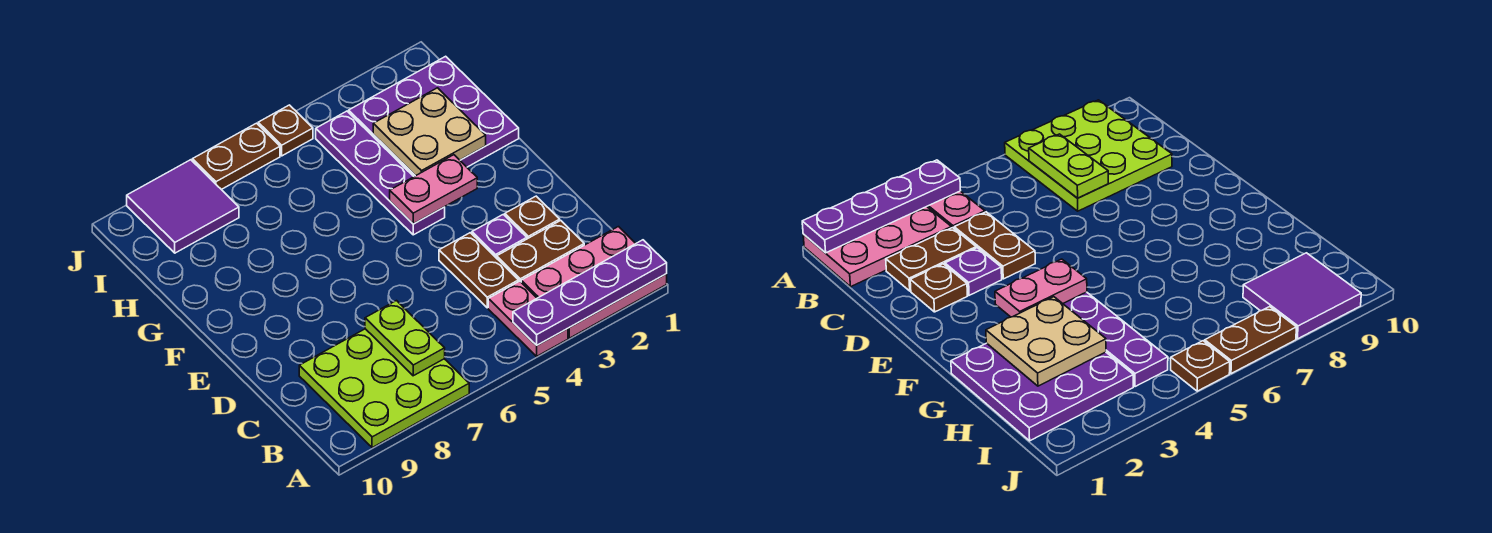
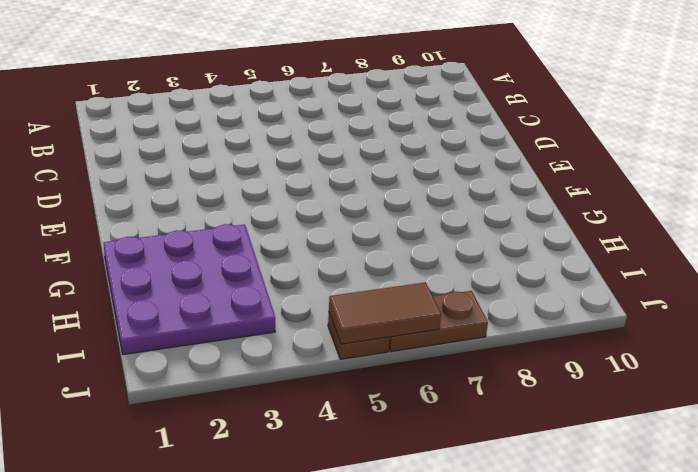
brown tile J5:J6 level 2 -> none
none -> pink plate A1:B3 level 1
none -> pink plate A4:B4 level 1
none -> lime plate A7:C9 level 1

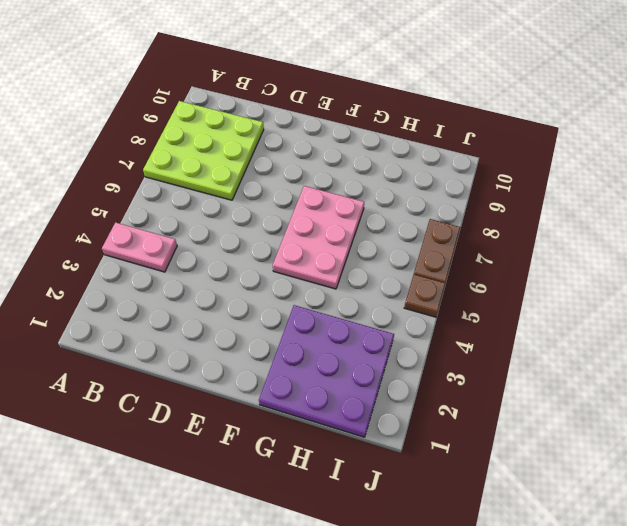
pink plate F5:G7 level 1 -> pink plate A1:B3 level 1
none -> brown plate C2:C3 level 1
none -> brown plate C4:D4 level 1
none -> brown plate D2 level 1

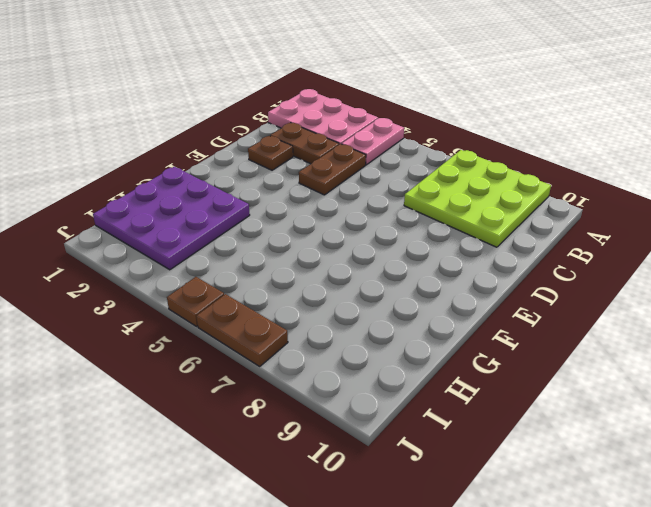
none -> purple plate D3 level 1
none -> purple plate F4:I4 level 1
none -> purple tile I8:J9 level 1

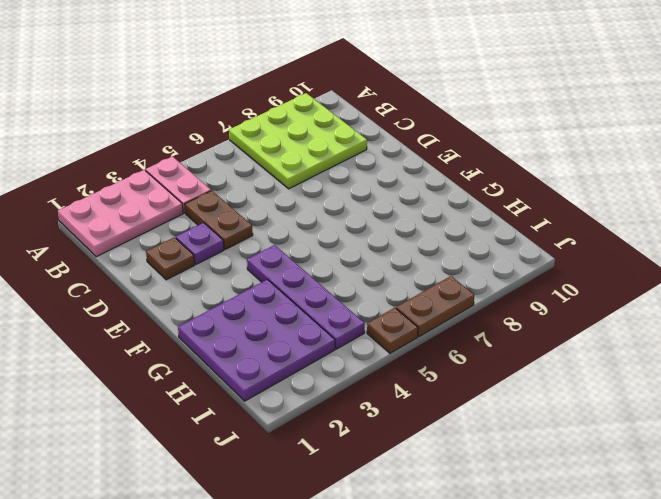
none -> brown plate C2:C3 level 1
none -> purple tile I8:J9 level 1
none -> purple plate A1:A4 level 2

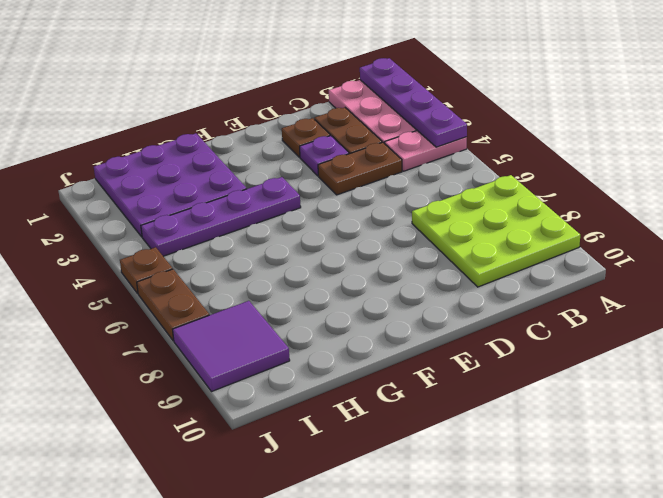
none -> lime plate B7:C7 level 2
none -> pink plate F3:F4 level 2
none -> tan plate G2:H3 level 2

